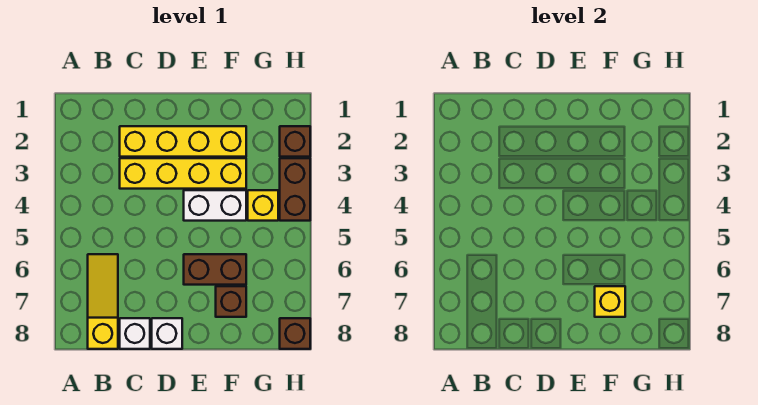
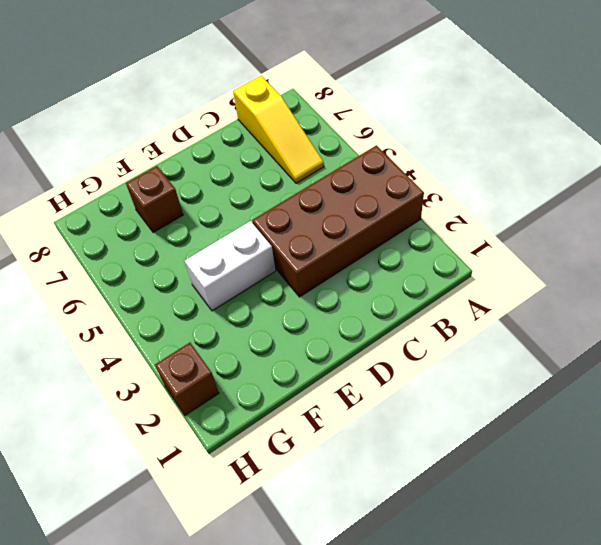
brown brick A3:D4 level 1 -> yellow brick C3:F3 level 1
none -> yellow brick C2:F2 level 1
none -> white brick C8 level 1
none -> white brick D8 level 1

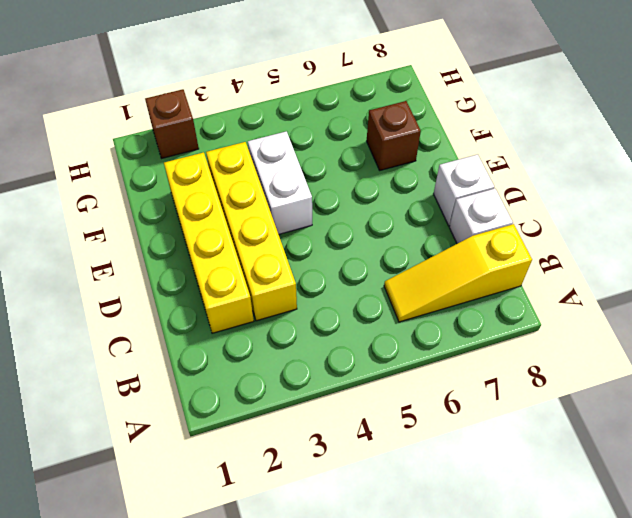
none -> brown brick E6:F6 level 1
none -> yellow brick G4 level 1
none -> brown brick H3:H4 level 1

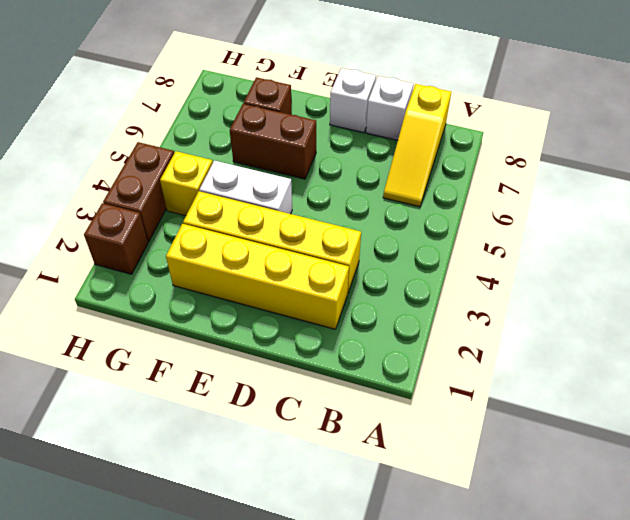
none -> brown brick H8 level 1
none -> yellow brick F7 level 2

